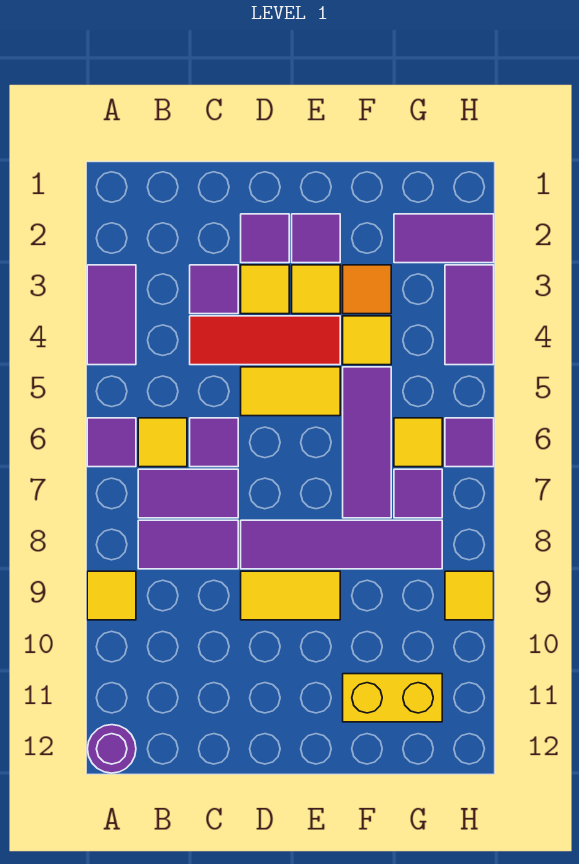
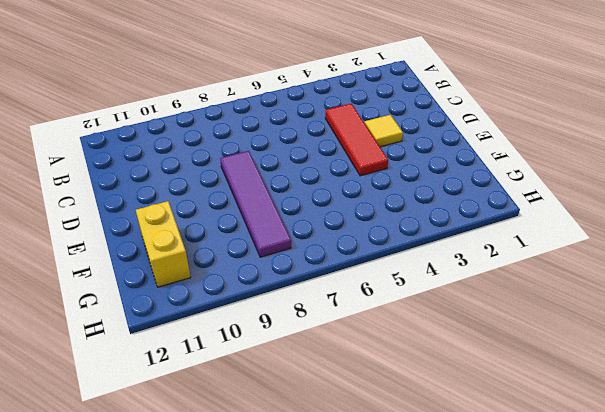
none -> purple tile A3:A4 level 1
none -> purple tile A6 level 1
none -> yellow tile A9 level 1

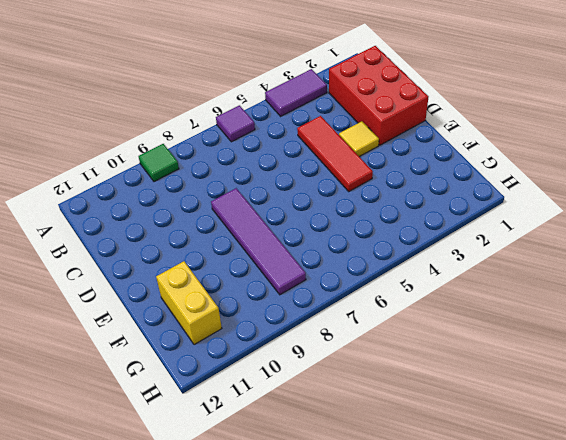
green tile A9 level 1 -> yellow tile A9 level 1
red brick B1:D2 level 1 -> purple tile D2 level 1
none -> purple round brick A12 level 1
none -> yellow tile B6 level 1
none -> purple tile B7:C7 level 1

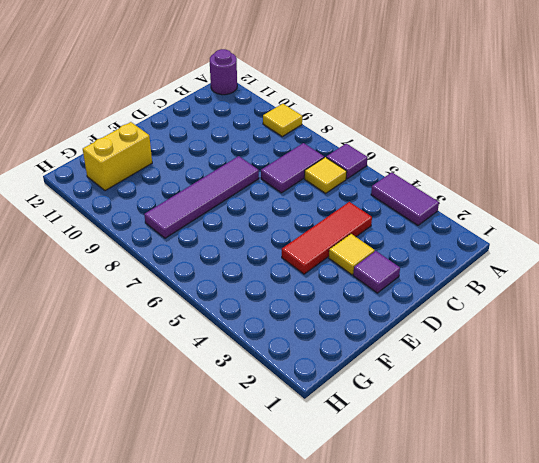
none -> purple tile B8:C8 level 1
none -> purple tile C3 level 1
none -> purple tile C6 level 1

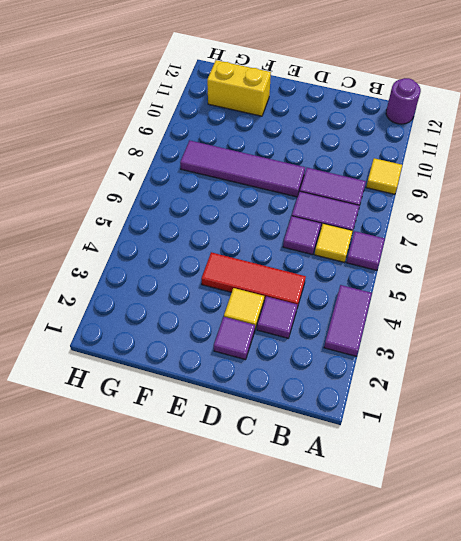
none -> yellow tile D5:E5 level 1
none -> yellow tile D9:E9 level 1
none -> purple tile E2 level 1

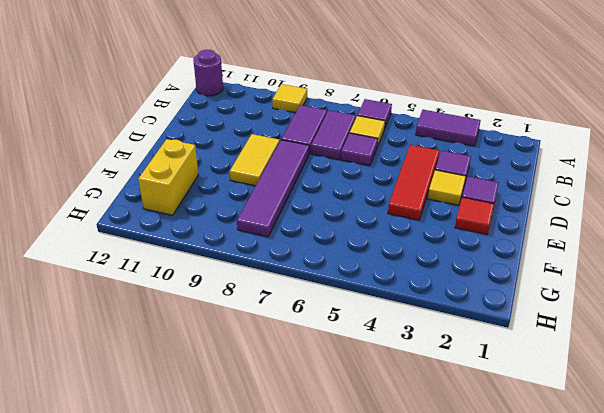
red tile E2 level 1 -> purple tile E2 level 1
none -> yellow tile D5:E5 level 1
none -> yellow tile E3 level 1
none -> orange tile F3 level 1

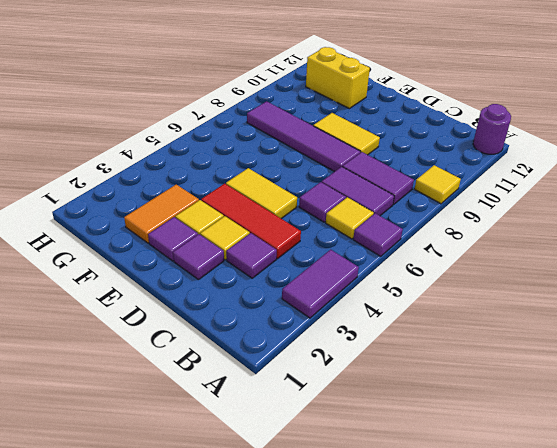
orange tile F2:F3 level 1 -> orange tile F3 level 1
none -> yellow tile F4 level 1
none -> purple tile F5:F7 level 1
none -> purple tile G2:H2 level 1

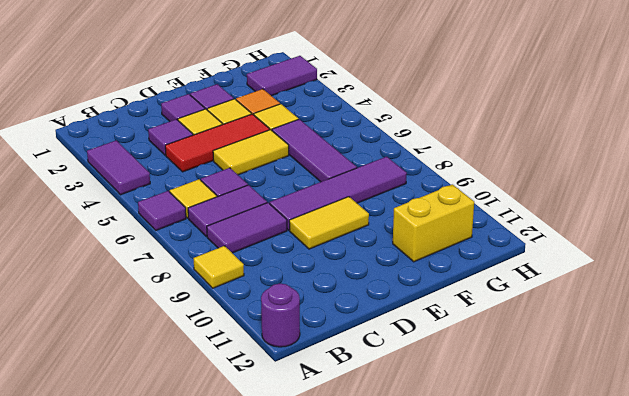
none -> yellow tile G6 level 1
none -> purple tile G7 level 1
none -> purple tile H3:H4 level 1

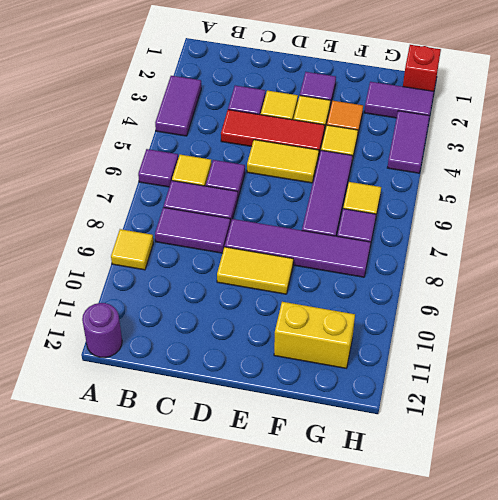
red brick H1 level 1 -> none
none -> purple tile D2 level 1
none -> purple tile H6 level 1
none -> yellow tile H9 level 1

